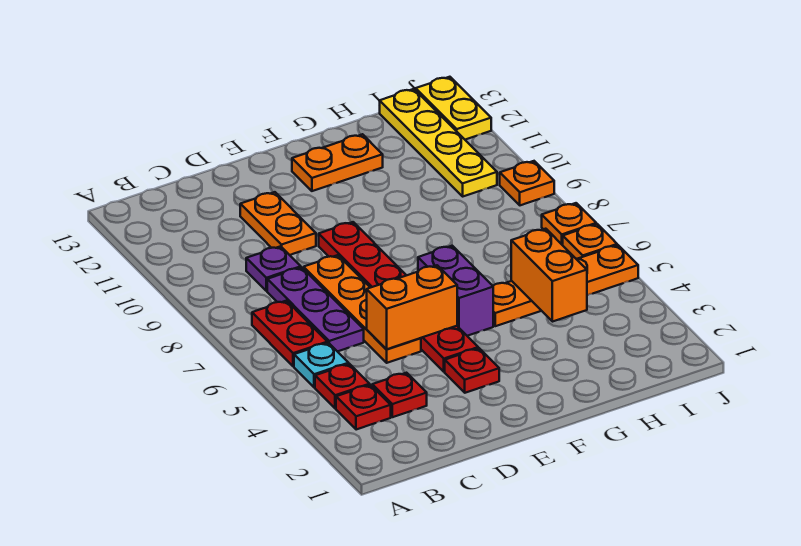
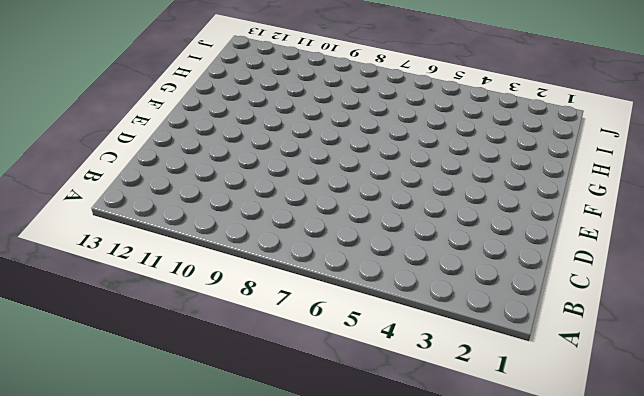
none -> red plate B3 level 1
none -> red plate B4 level 1
none -> cyan plate B5 level 1

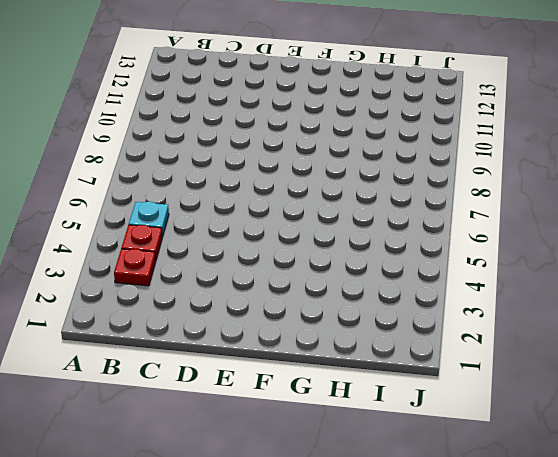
none -> red plate B6:B7 level 1
none -> red plate C3 level 1
none -> purple plate C6:C8 level 1

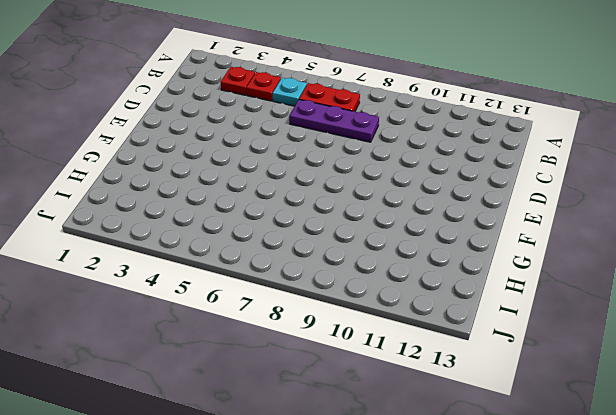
none -> red plate C3 level 1
none -> purple plate C9 level 1
none -> orange plate D5:D8 level 1

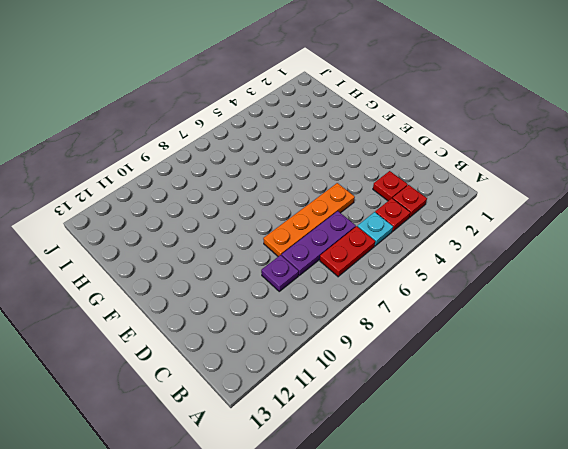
none -> orange plate D10:D11 level 1
none -> red plate E3 level 1
none -> red plate E4:E9 level 1

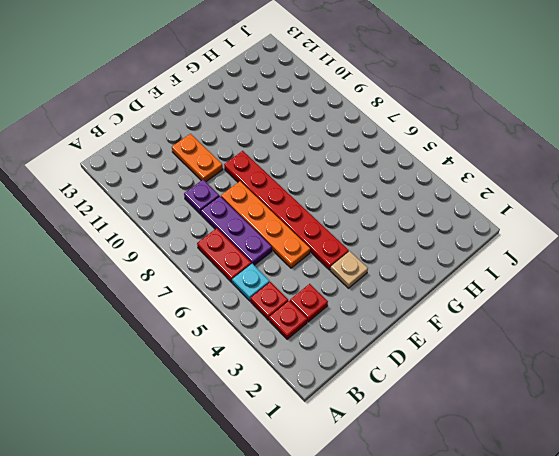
tan plate E3 level 1 -> red plate E3 level 1
none -> purple brick F5:F6 level 1
none -> orange plate F12:G12 level 1
none -> orange plate G5:J5 level 1

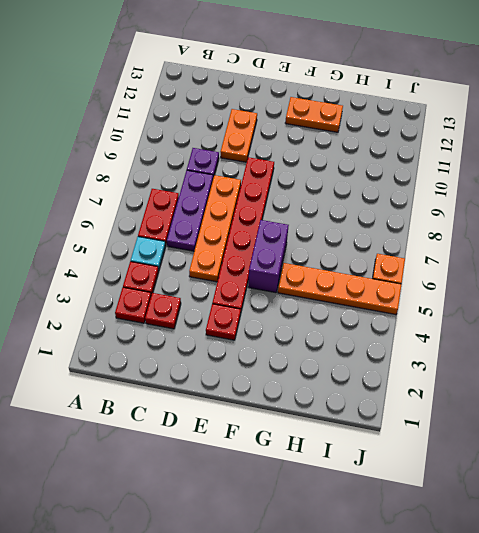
none -> yellow plate I10:I13 level 1
none -> orange plate J7 level 1
none -> orange plate J9 level 1

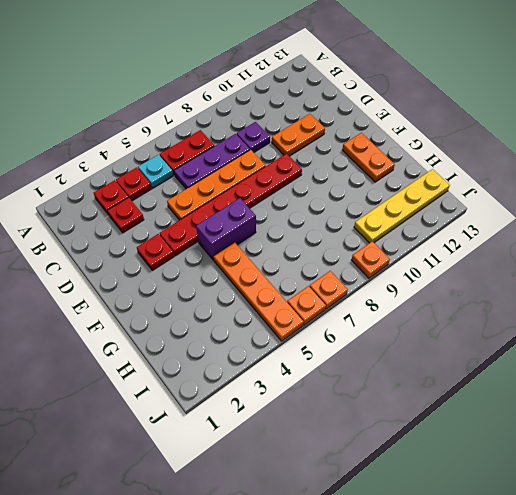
none -> yellow plate J12:J13 level 1
none -> orange brick D5:E5 level 2
none -> orange brick H4:H5 level 2

